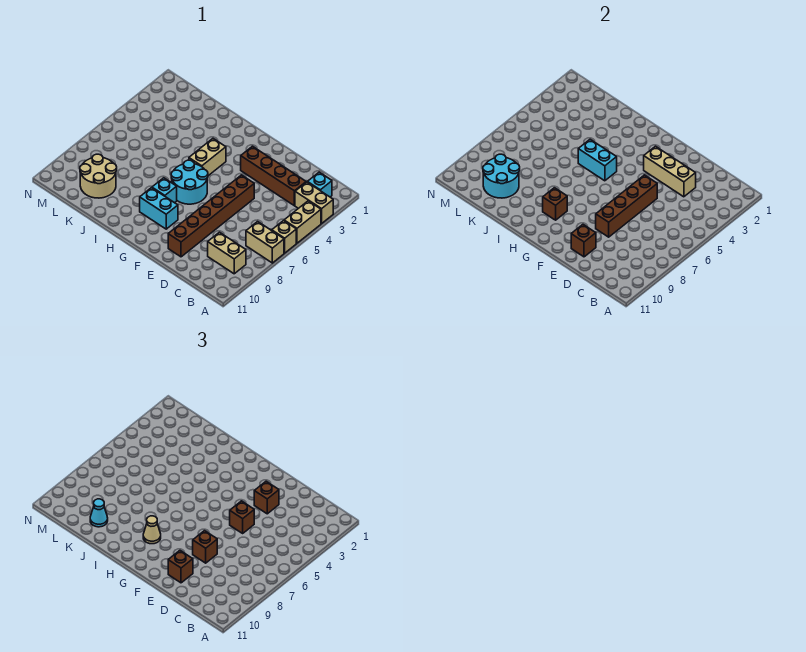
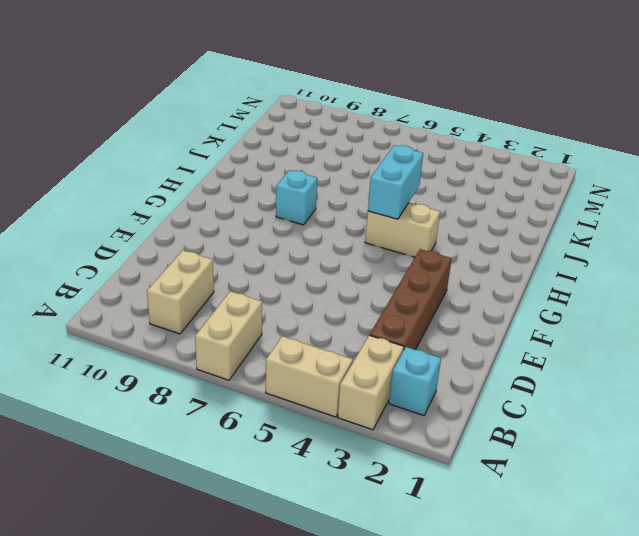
none -> tan brick A6 level 1
none -> brown brick E5:E10 level 1
none -> cyan round brick G6:H7 level 1

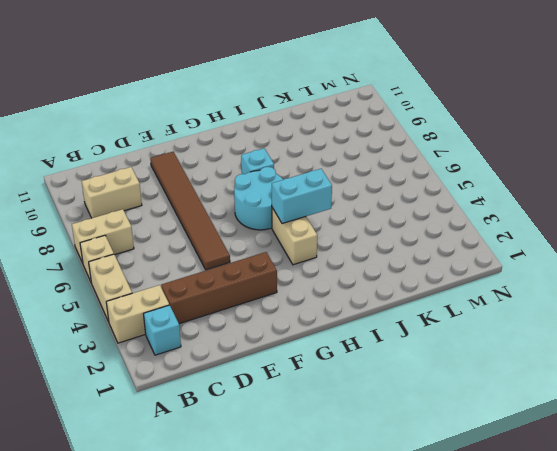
brown tile E5:E10 level 1 -> brown brick E5:E10 level 1
none -> cyan brick G9:H9 level 1
none -> tan round brick K9:L10 level 1
none -> tan brick D3:F3 level 2

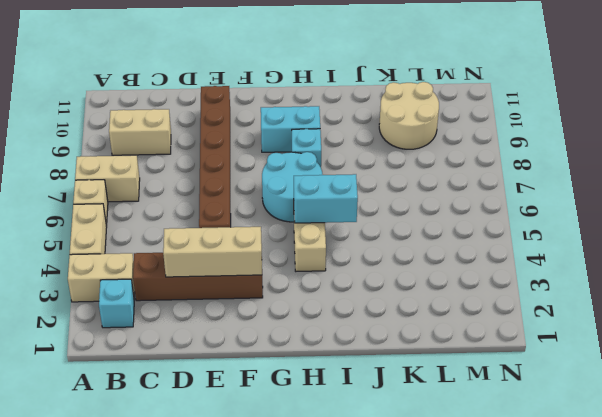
none -> brown brick E5:E8 level 2
none -> brown brick E10 level 2
none -> brown brick H9 level 2

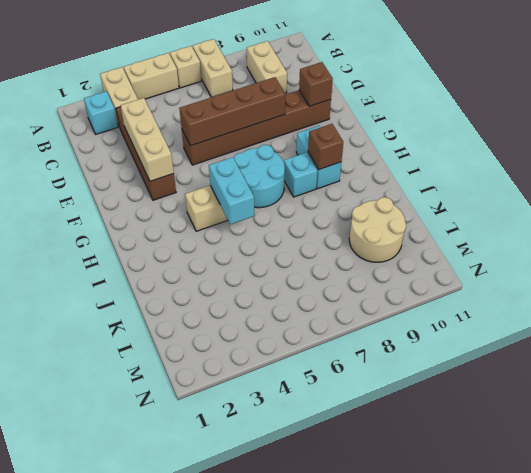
none -> cyan round brick K9:L10 level 2
none -> brown brick E3 level 3
none -> brown brick E5 level 3

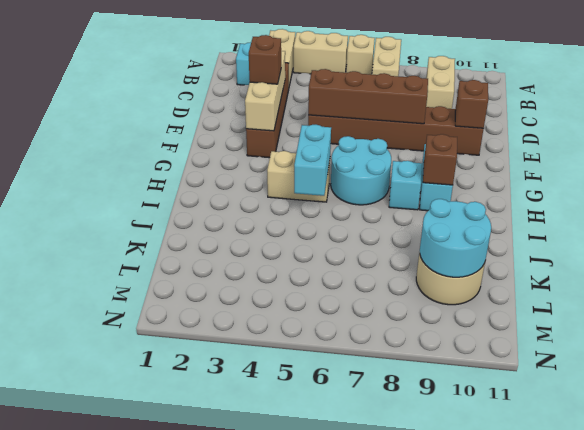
none -> brown brick E5 level 3
none -> brown brick E8 level 3
none -> brown brick E10 level 3

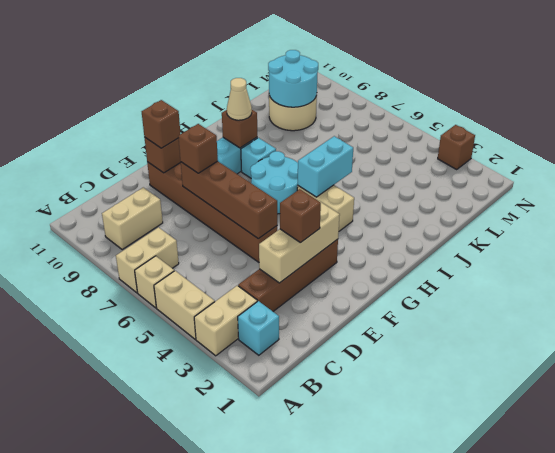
brown brick N3 level 1 -> brown brick E5 level 3
none -> cyan cone K10 level 3

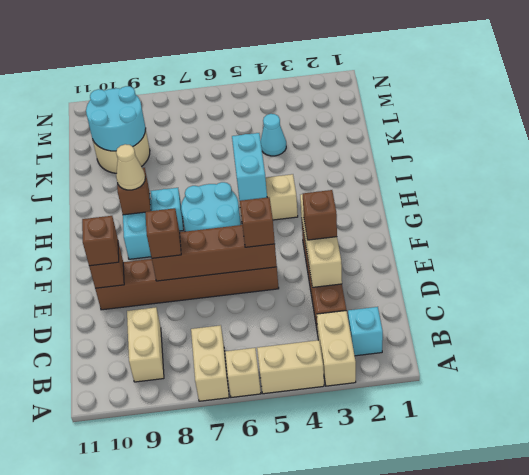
cyan cone K4 level 1 -> cyan cone K10 level 3

